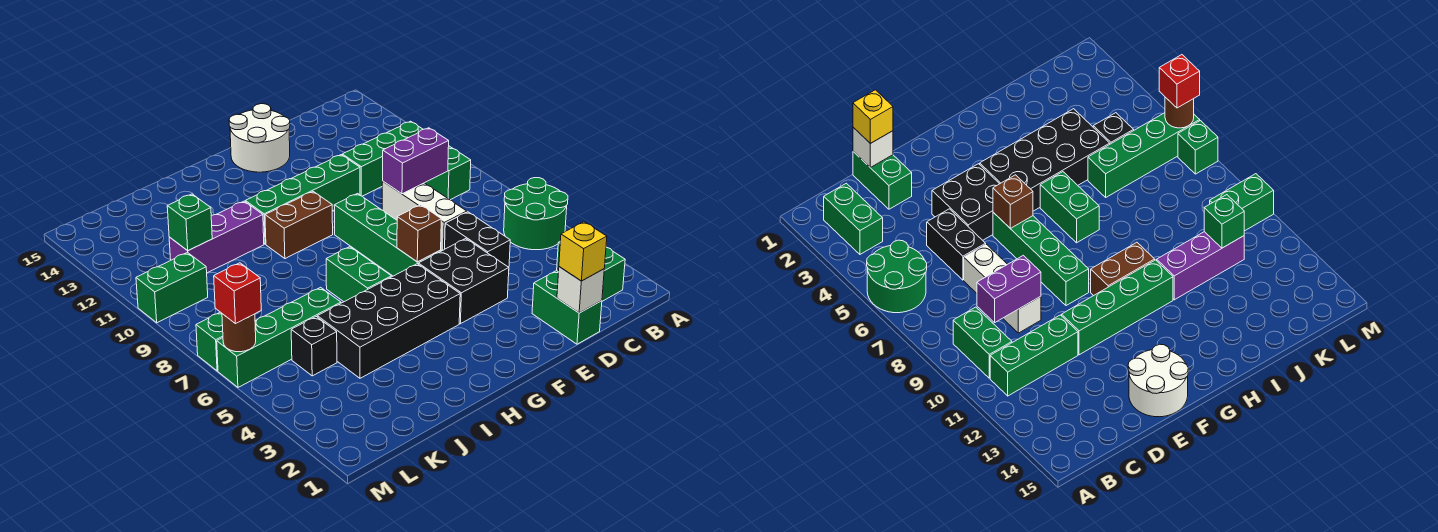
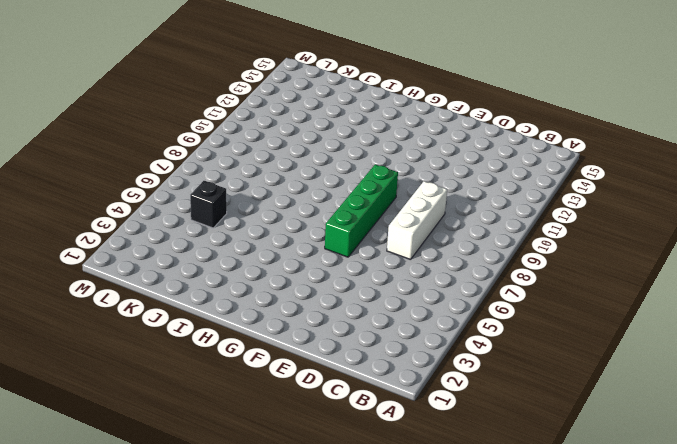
none -> green round brick A5:B6 level 1
none -> green brick B2:B3 level 1
none -> green brick B9:B10 level 1

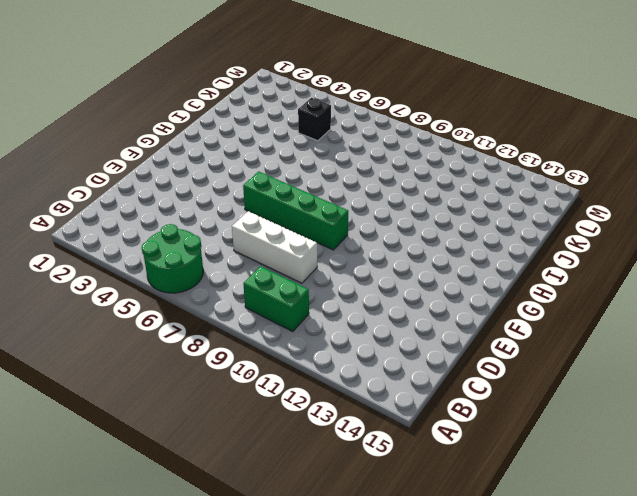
none -> green brick B2:B3 level 1
none -> green brick B11:D11 level 1
none -> green brick D1:D2 level 1

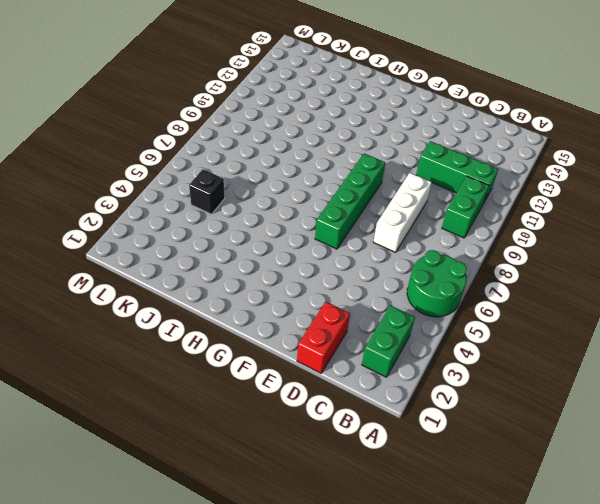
red brick D1:D2 level 1 -> green brick D1:D2 level 1
none -> black brick D5:D6 level 1
none -> black brick E4:F5 level 1
none -> green brick E11:H11 level 1

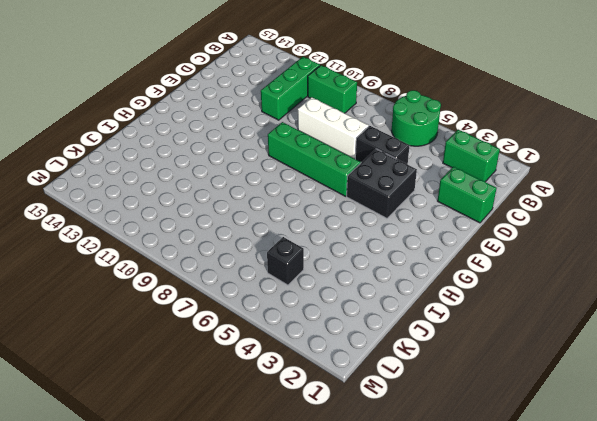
none -> green brick E11:H11 level 1
none -> white round brick E14:F15 level 1
none -> black brick G4:J5 level 1

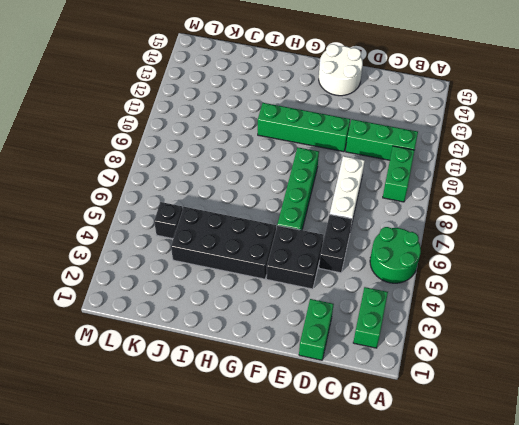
none -> brown brick G10:H10 level 1
none -> green brick H6:H7 level 1
none -> purple brick I11:K11 level 1

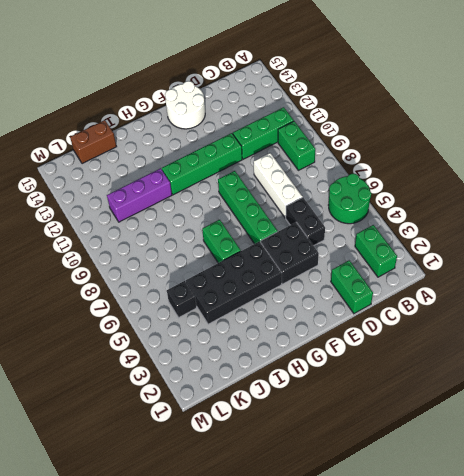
brown brick J15:K15 level 1 -> brown brick G10:H10 level 1
none -> green brick J6:M6 level 1
none -> green brick L10:M10 level 1
none -> green brick M7 level 1

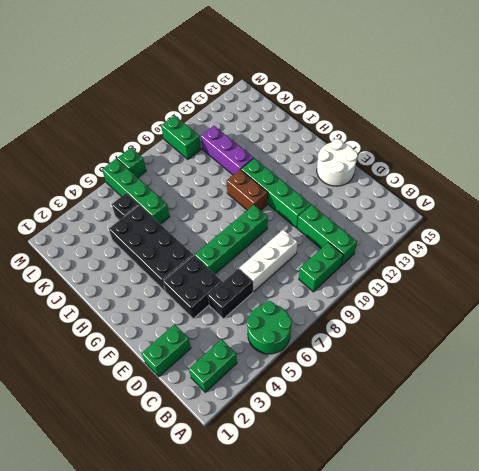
none -> green brick H6:H7 level 1
none -> purple brick C9:D9 level 2
none -> white brick D1 level 2

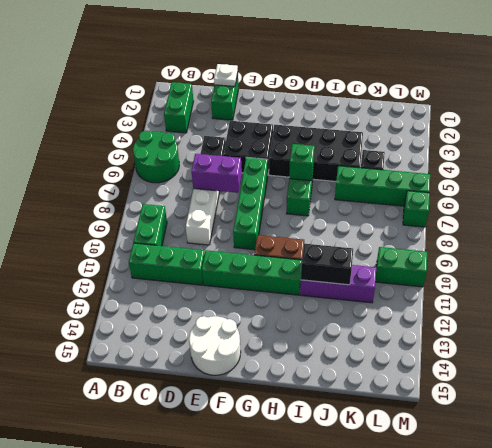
white plate D1 level 2 -> white brick D1 level 2
purple brick D7:E7 level 2 -> purple brick C9:D9 level 2
green brick H6 level 2 -> green brick K11 level 2
black brick I11:J11 level 2 -> none
none -> brown brick F6 level 2
none -> brown round brick M6 level 2
none -> yellow brick D1 level 3

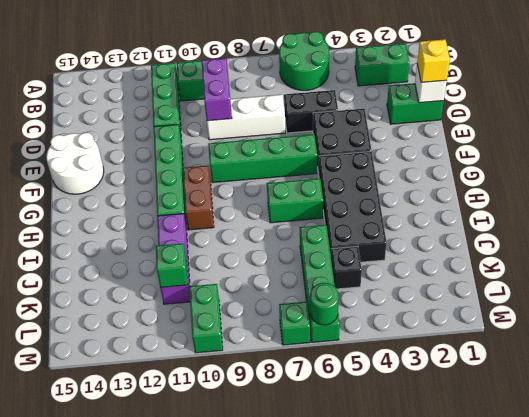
green round brick M6 level 2 -> brown round brick M6 level 2
none -> brown brick F6 level 2
none -> red brick M6 level 3

